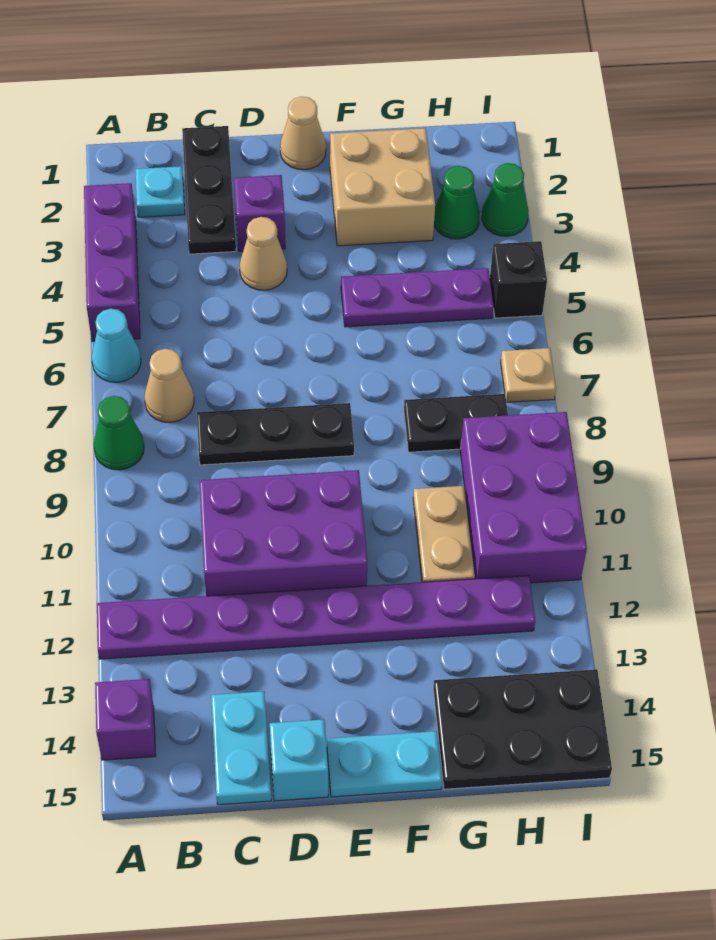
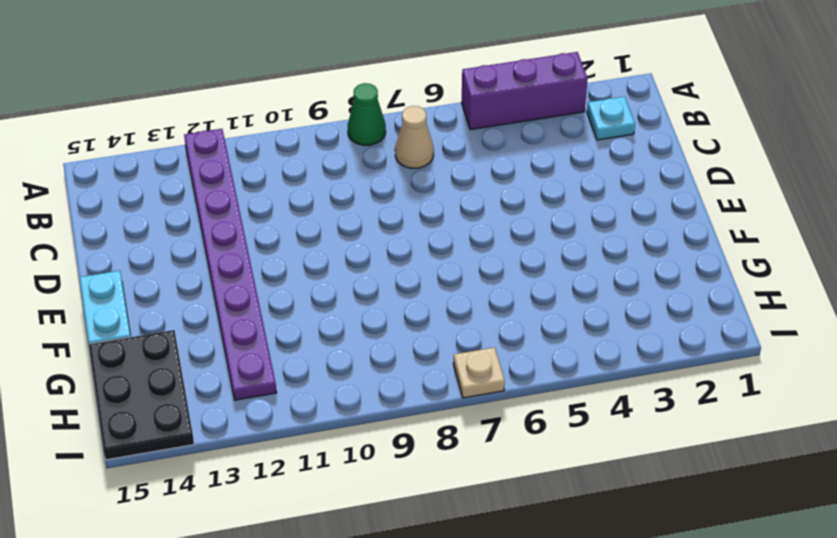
none -> cyan cone A6 level 1
none -> purple brick A14 level 1
none -> black plate C1:C3 level 1

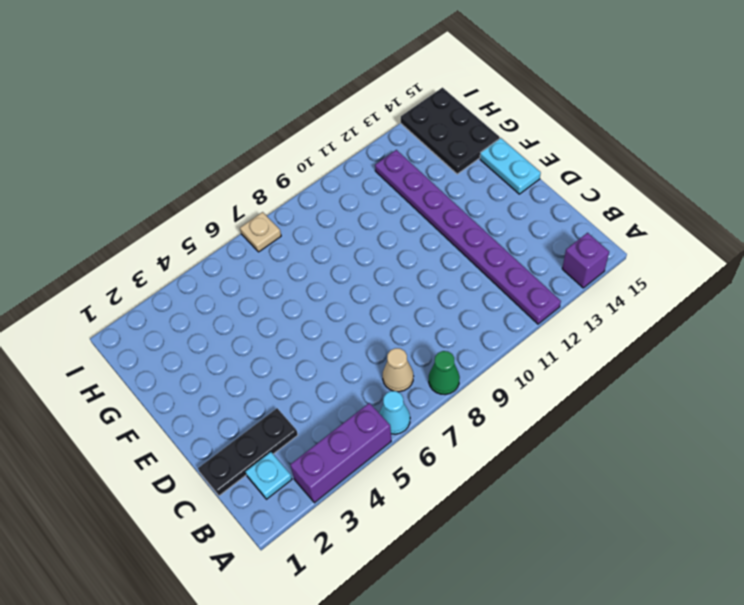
none -> black plate C8:E8 level 1
none -> purple brick C10:E11 level 1
none -> cyan plate C14:C15 level 1

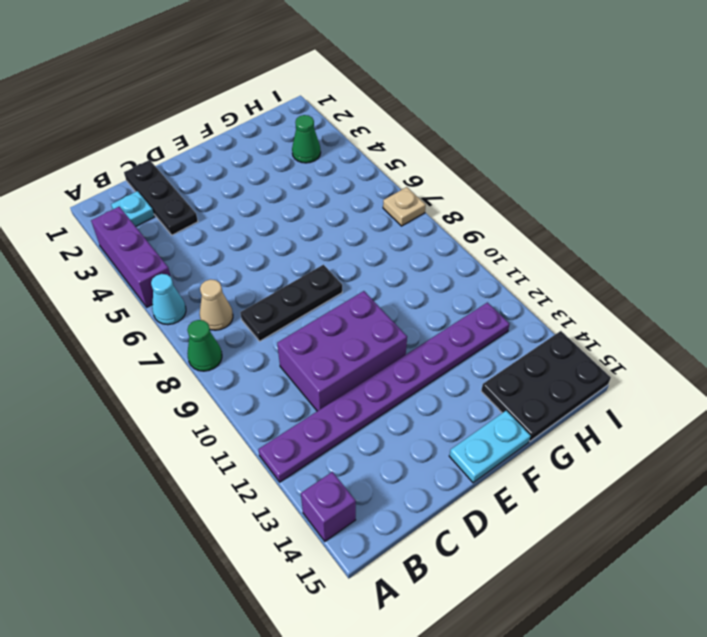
none -> cyan plate C14:C15 level 1
none -> purple brick D3 level 1
none -> tan cone D4 level 1

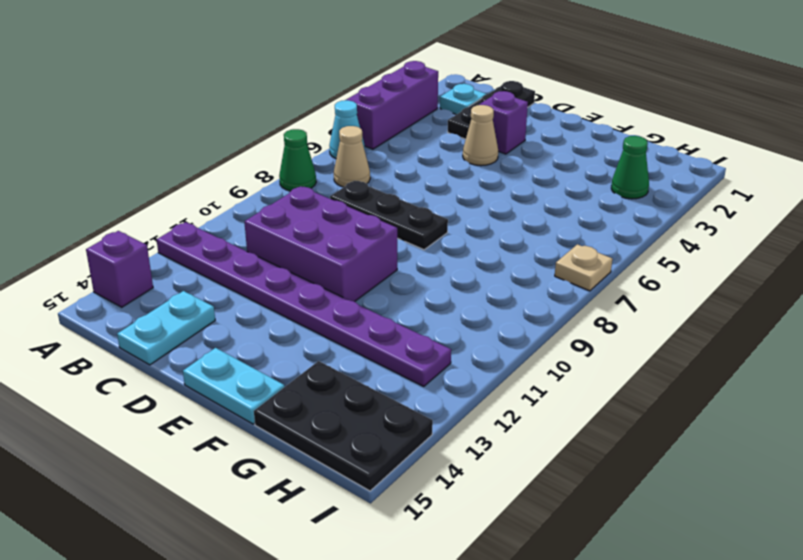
none -> cyan brick D15 level 1
none -> tan cone E1 level 1
none -> tan brick F2:G3 level 1

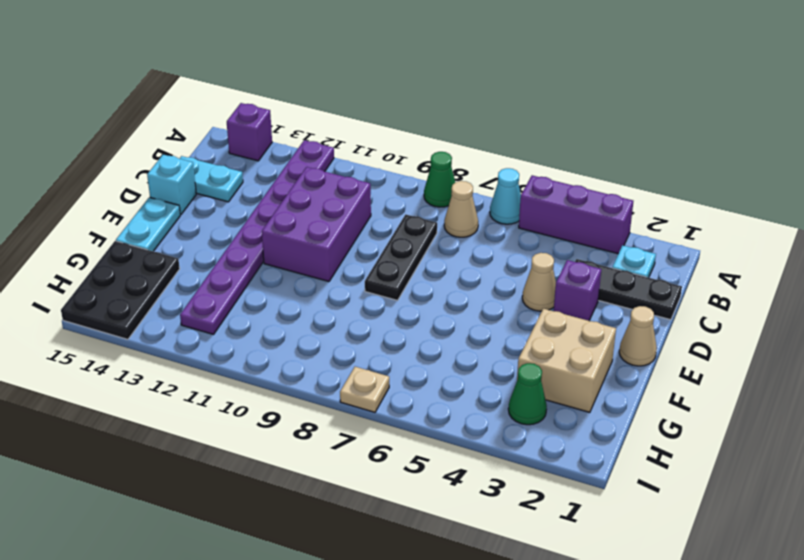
none -> purple plate F5:H5 level 1
none -> black plate G8:H8 level 1
none -> tan plate G10:G11 level 1

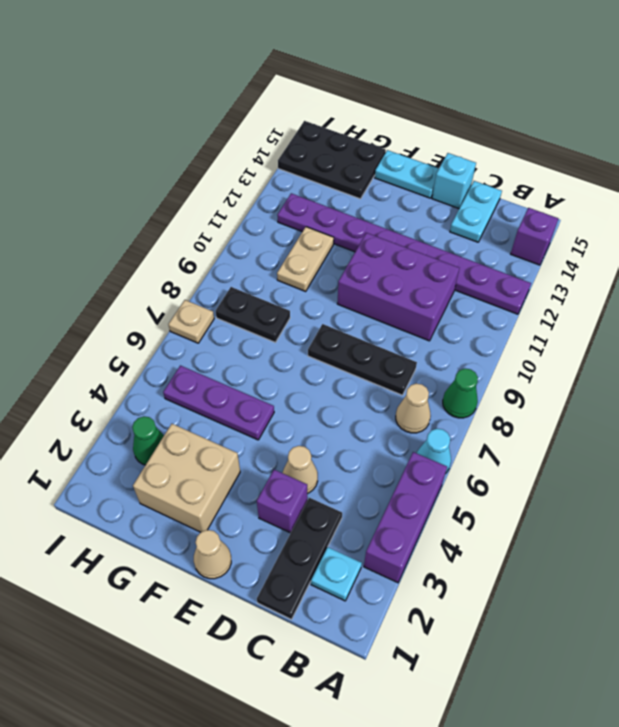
none -> purple brick H9:I11 level 1
none -> green cone I3 level 1
none -> black brick I5 level 1

